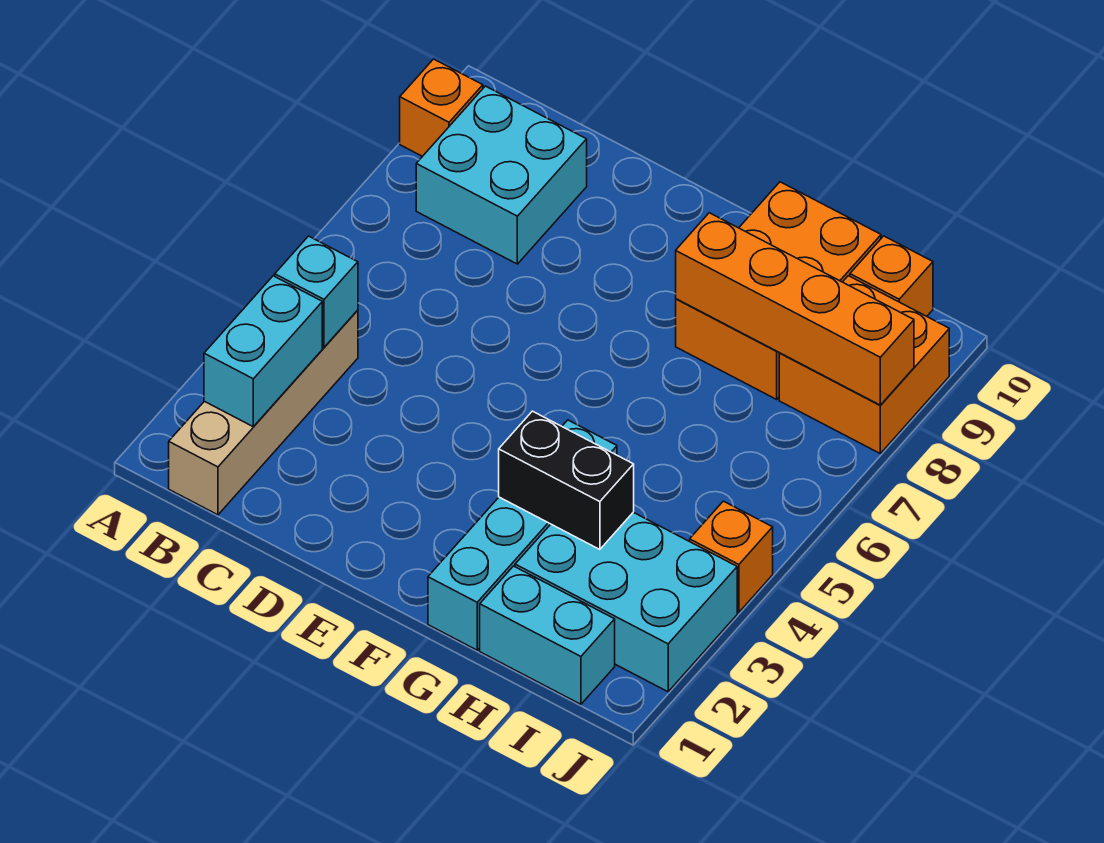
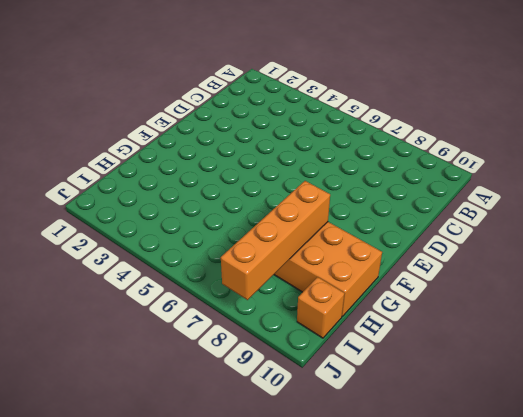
none -> orange brick A9 level 1
none -> tan brick B1:B4 level 1
none -> cyan brick B8:C9 level 1

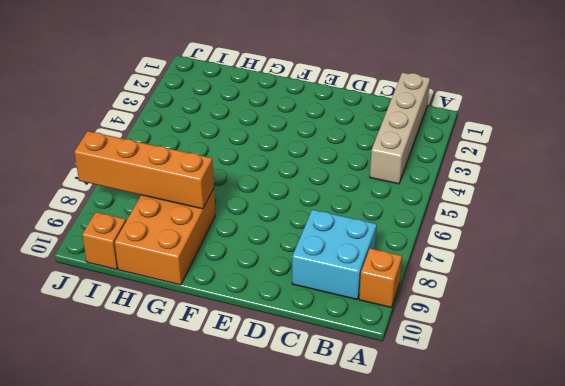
none -> cyan brick G1:G4 level 1
none -> cyan brick H1:I1 level 1
none -> cyan brick H2:J3 level 1

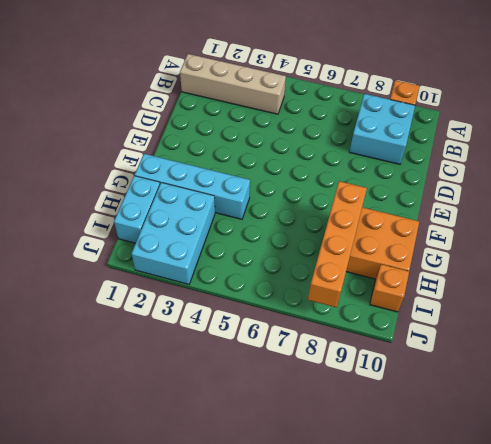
none -> orange brick I8:J9 level 1
none -> orange brick J4 level 1
none -> cyan brick B2:B3 level 2

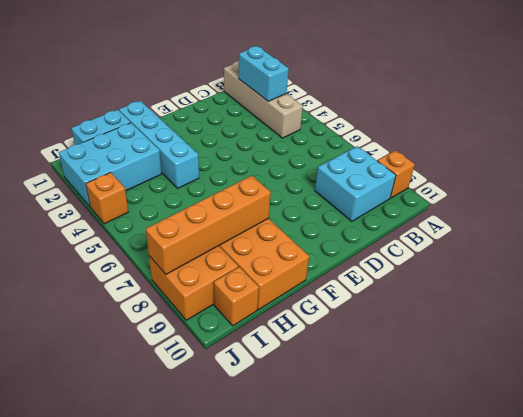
none -> cyan brick B4 level 2
none -> black brick G3:H3 level 2

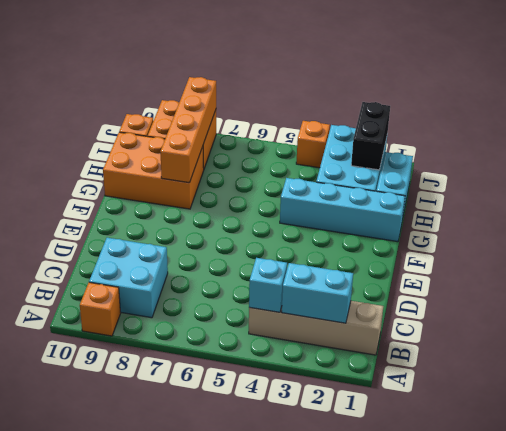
black brick I2:J2 level 2 -> black brick G3:H3 level 2

